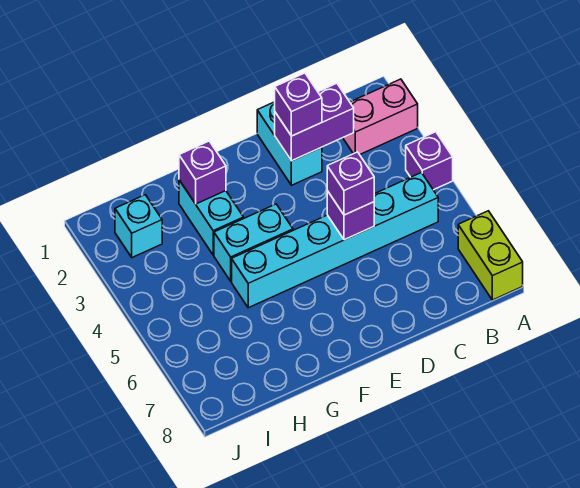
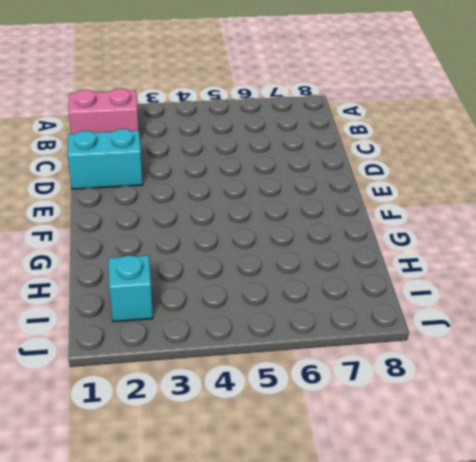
pink brick B1:B2 level 1 -> pink brick A2:B2 level 1
none -> purple brick A4 level 1
none -> lime brick A7:A8 level 1
none -> cyan brick B5:G5 level 1

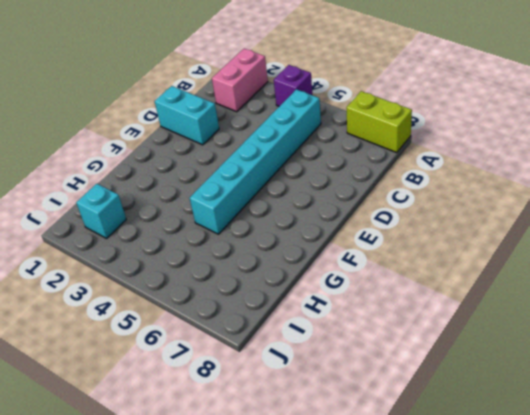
none -> cyan brick F4:G4 level 1
none -> cyan brick G2:G3 level 1
none -> purple brick C2:D2 level 2

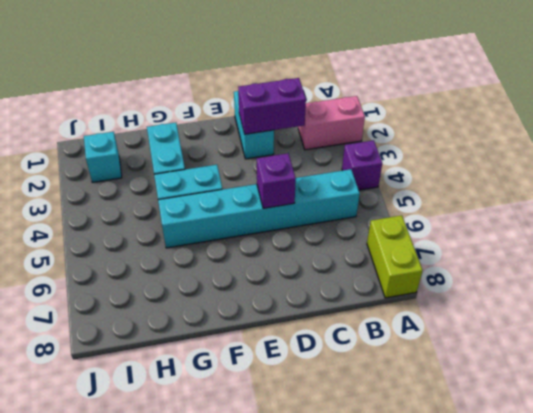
none -> purple brick G2 level 2
none -> purple brick D2 level 3
none -> purple brick D5 level 3

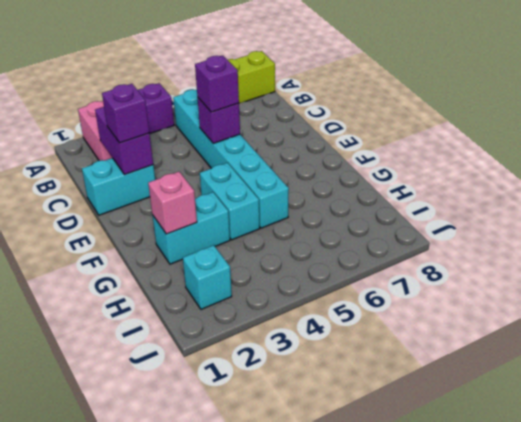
pink brick G2 level 2 -> purple brick G2 level 2

